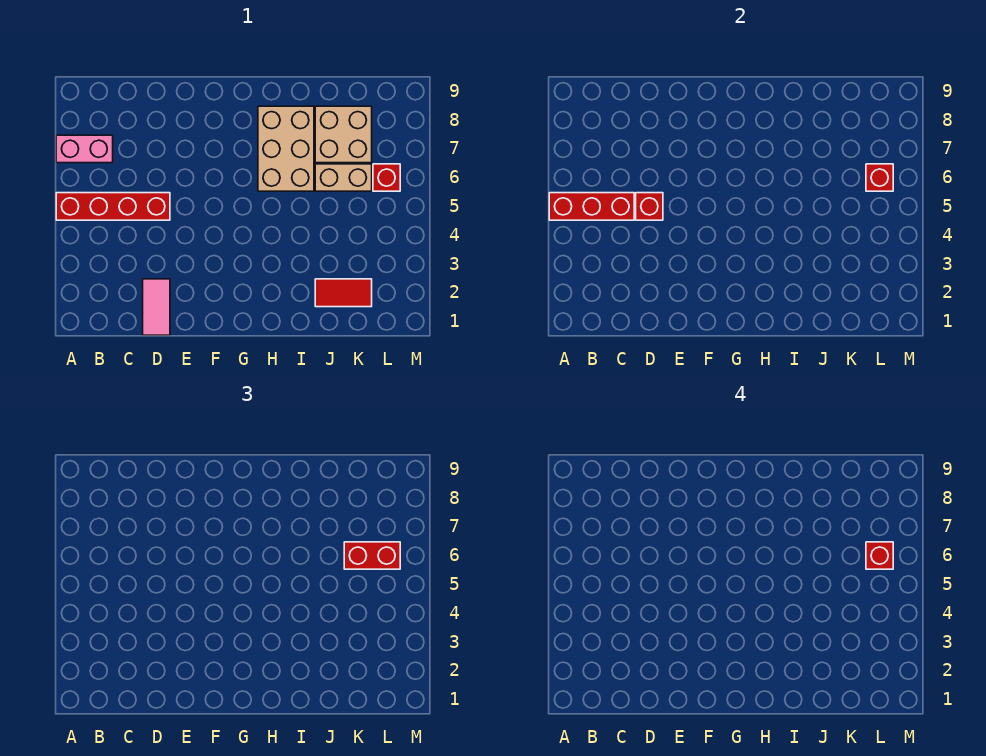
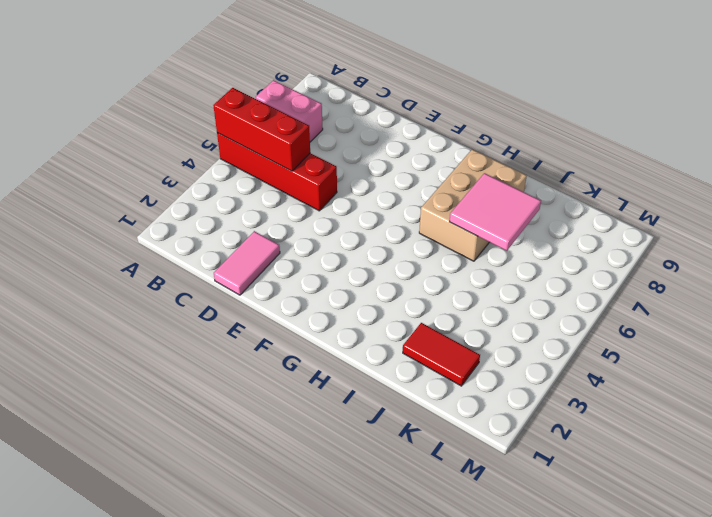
pink tile I6:J7 level 2 -> none
none -> tan brick J6:K6 level 1
none -> tan brick J7:K8 level 1
none -> red brick L6 level 1

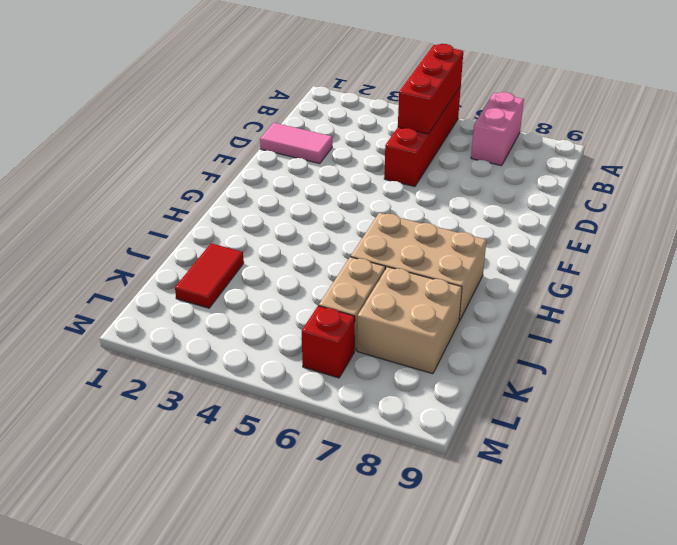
none -> red brick D5 level 2
none -> red brick L6 level 2
none -> red brick K6:L6 level 3

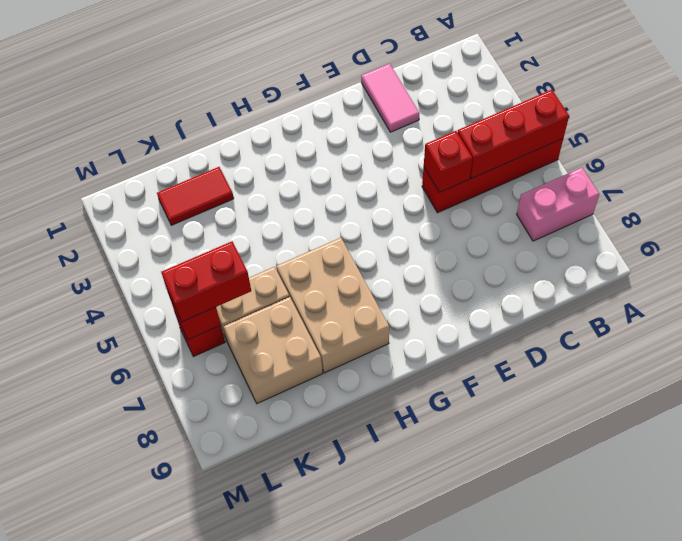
none -> red brick L6 level 4

